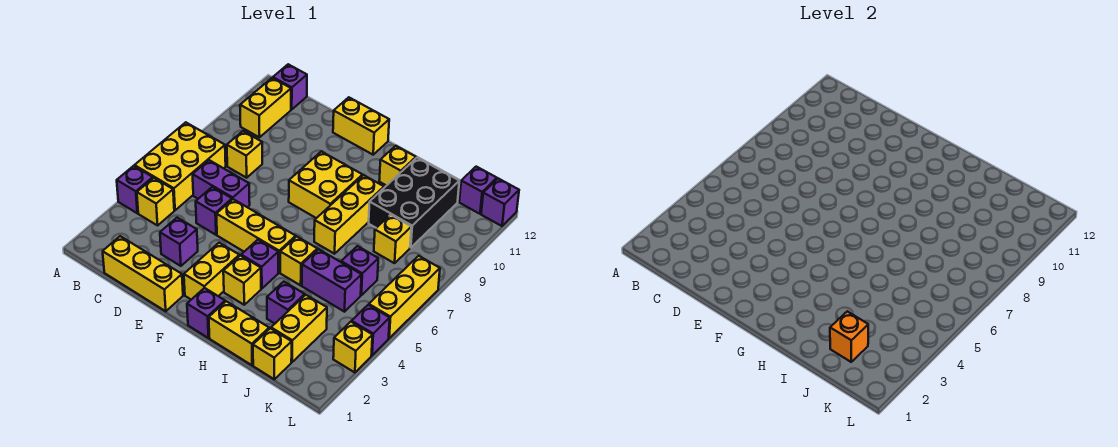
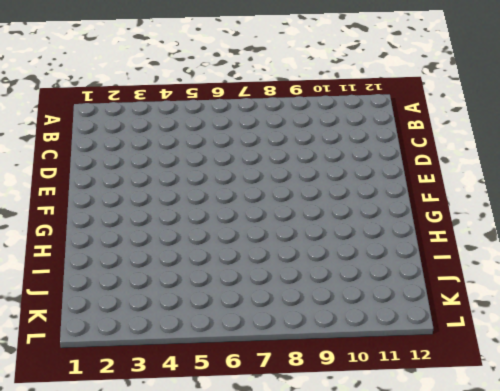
none -> purple brick A4 level 1
none -> yellow brick A5:B7 level 1
none -> yellow brick B4 level 1
none -> yellow brick B10:B11 level 1

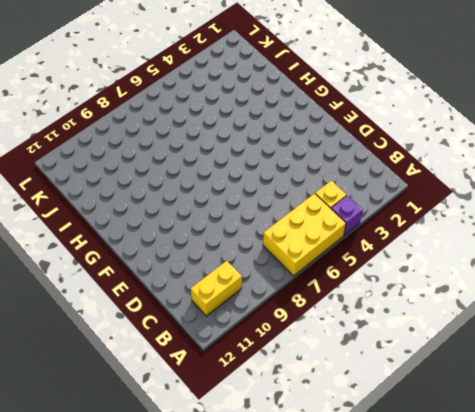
none -> purple brick B12 level 1
none -> yellow brick C1:E1 level 1
none -> purple brick C6:D6 level 1
none -> yellow brick C8 level 1

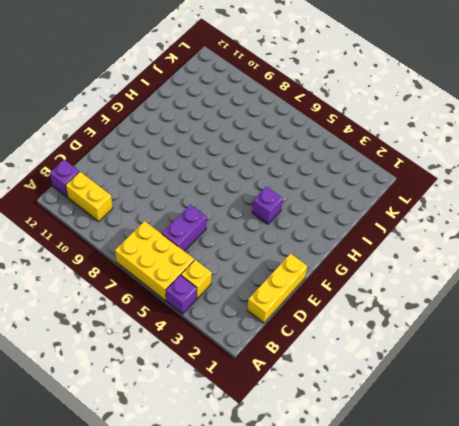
none -> yellow brick C8 level 1
none -> purple brick D3 level 1
none -> purple brick D5 level 1
none -> yellow brick E5:G5 level 1

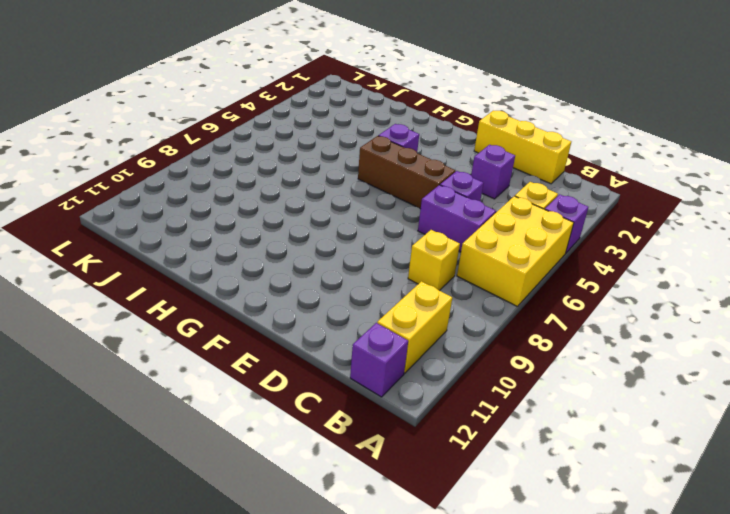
brown brick E5:G5 level 1 -> yellow brick E5:G5 level 1
none -> yellow brick E12:F12 level 1
none -> yellow brick F2:F3 level 1
none -> yellow brick F8:G9 level 1
none -> purple brick G1 level 1

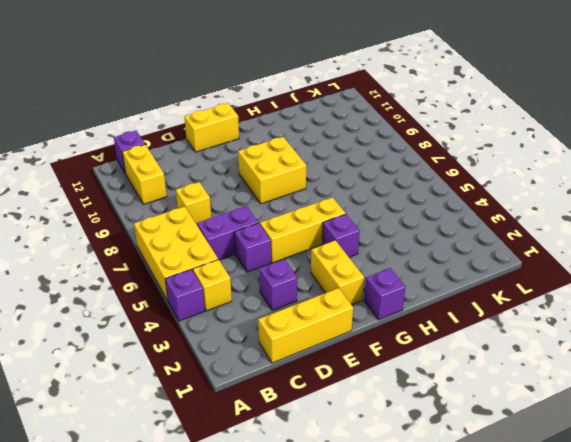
none -> yellow brick G3 level 1
none -> yellow brick H1:I1 level 1
none -> yellow brick H5 level 1
none -> yellow brick H7:H9 level 1

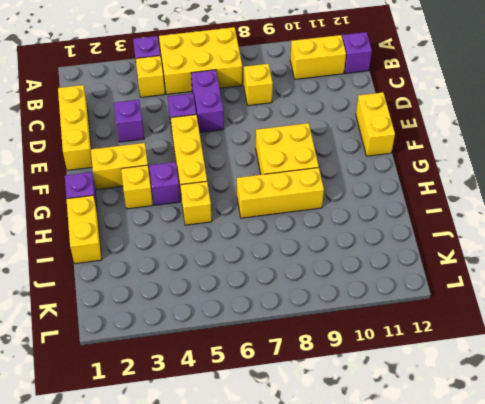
none -> yellow brick H11 level 1
none -> purple brick I3 level 1
none -> purple brick I5:J5 level 1
none -> black brick I9:J11 level 1

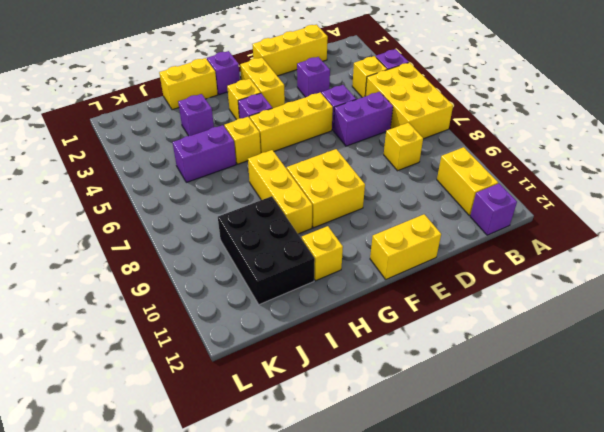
none -> yellow brick J1 level 1
none -> yellow brick J2:J3 level 1
none -> purple brick J6 level 1
none -> yellow brick J8 level 1

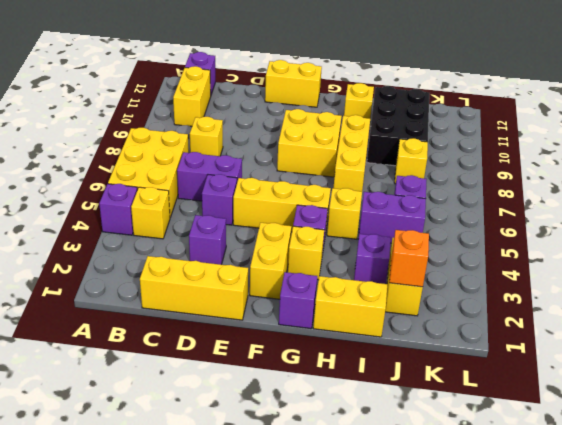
none -> yellow brick J1 level 1
none -> purple brick K12 level 1
none -> yellow brick L3 level 1
none -> purple brick L4 level 1

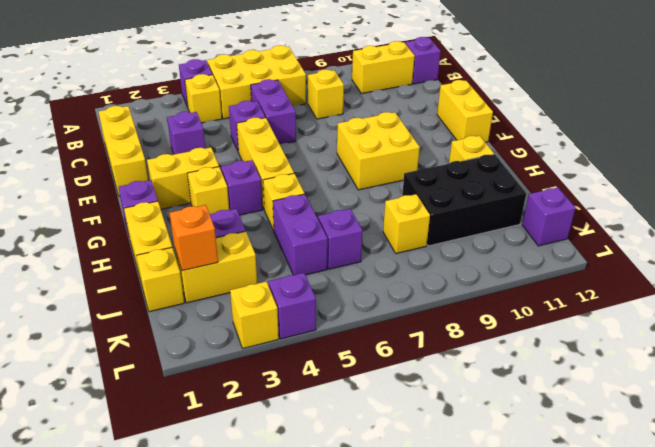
none -> yellow brick H7:H9 level 1
none -> yellow brick L5:L7 level 1
none -> purple brick L12 level 1

